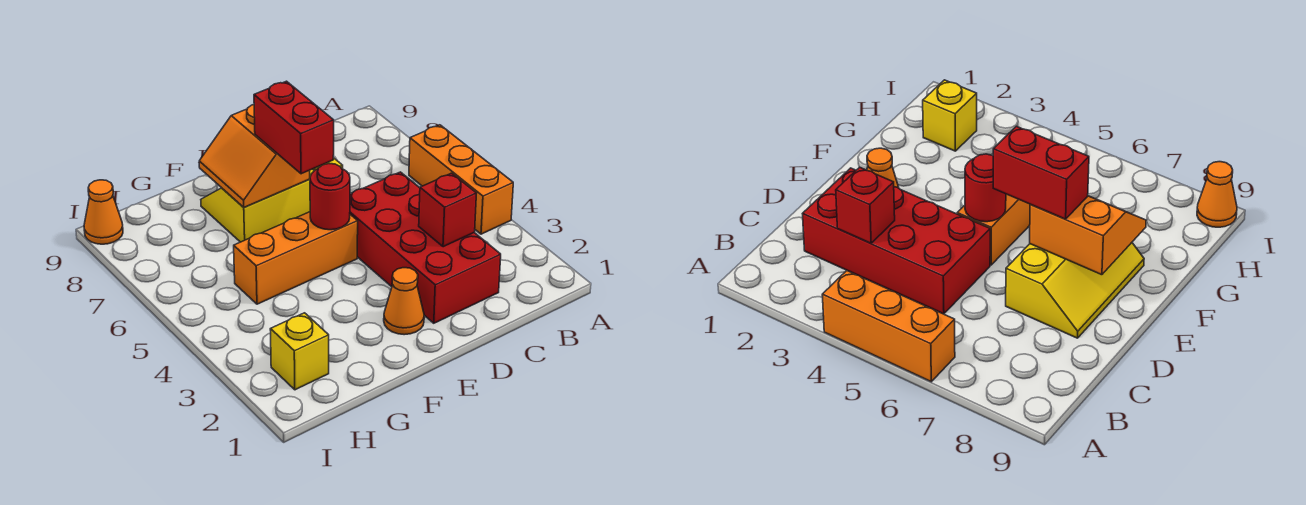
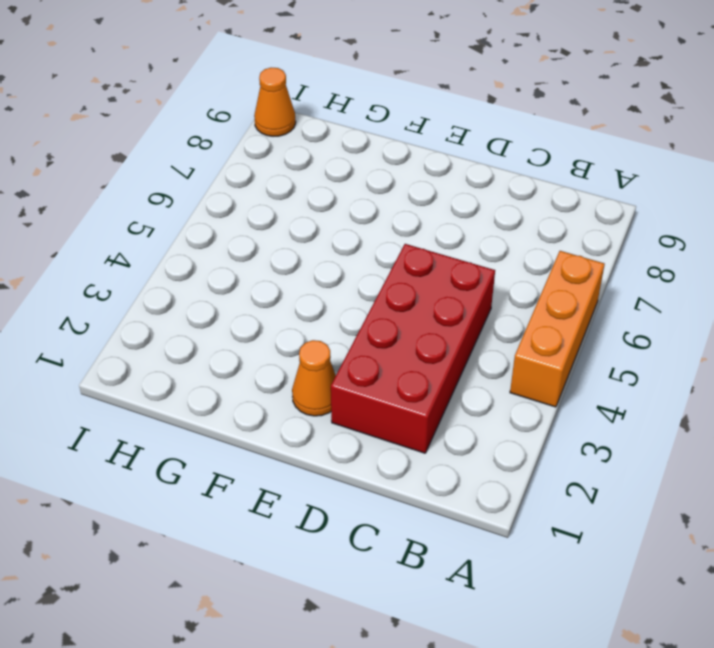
none -> yellow slope D7:F8 level 1 top 7
none -> orange brick E5:G5 level 1

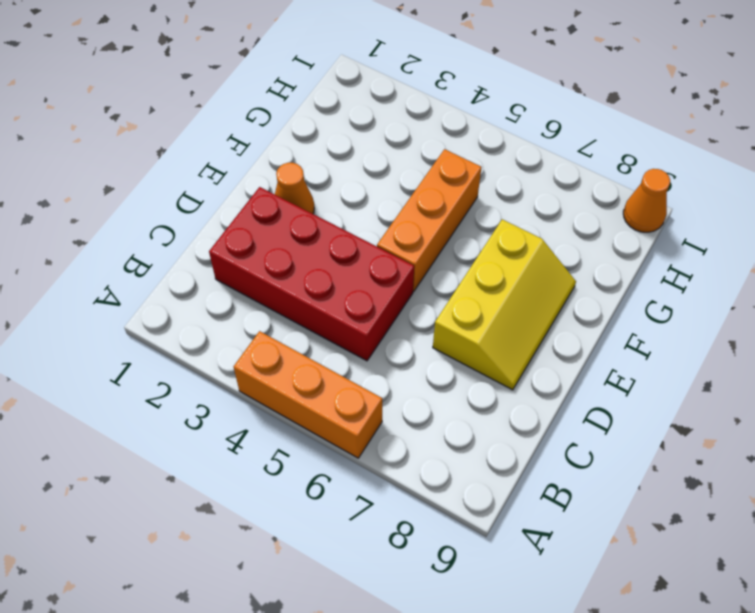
none -> yellow brick H2 level 1
none -> red brick C3 level 2

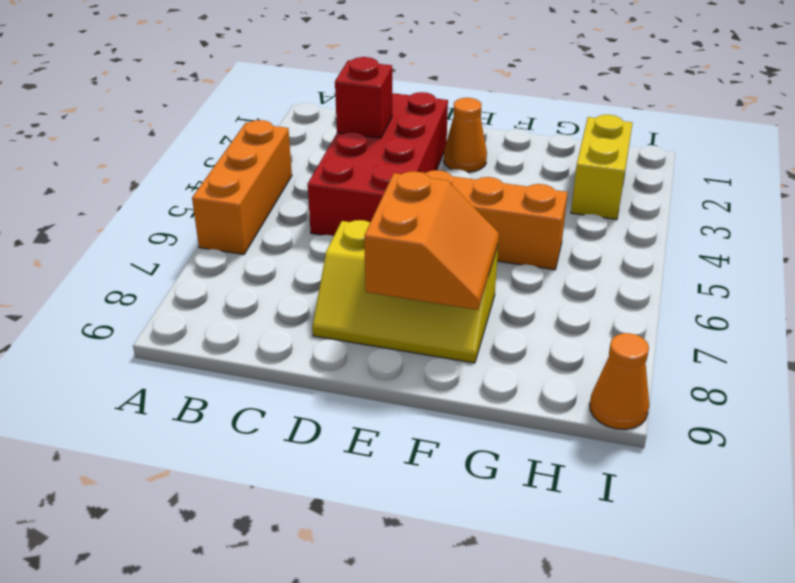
yellow brick H2:H3 level 1 -> yellow brick H2 level 1
none -> red round brick E5 level 2
none -> red brick E6:E7 level 3

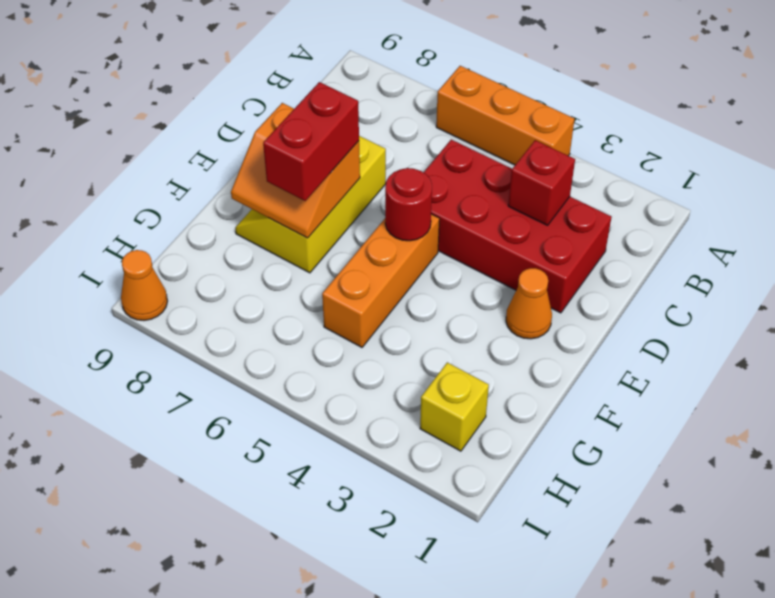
red brick E7:F7 level 3 -> red brick E6:E7 level 3

